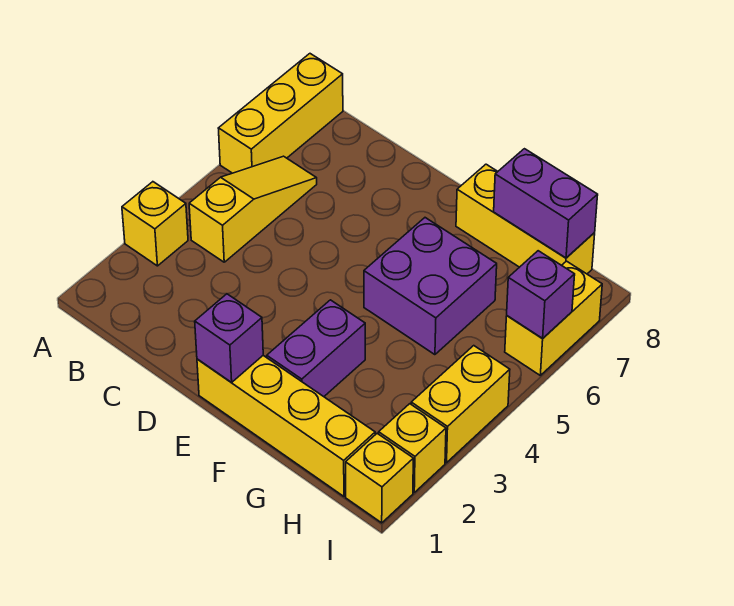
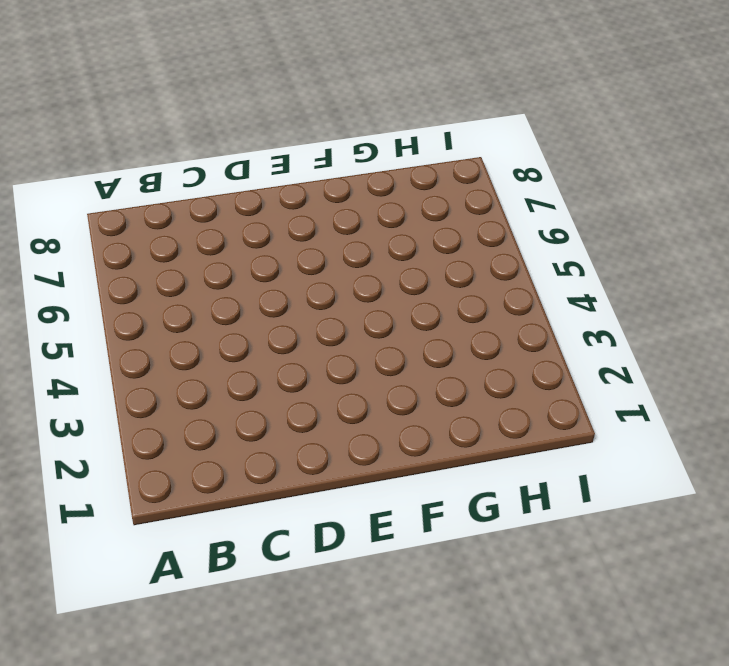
none -> yellow brick A3 level 1
none -> yellow brick A6:A8 level 1
none -> yellow slope B4:B6 level 1 top 4

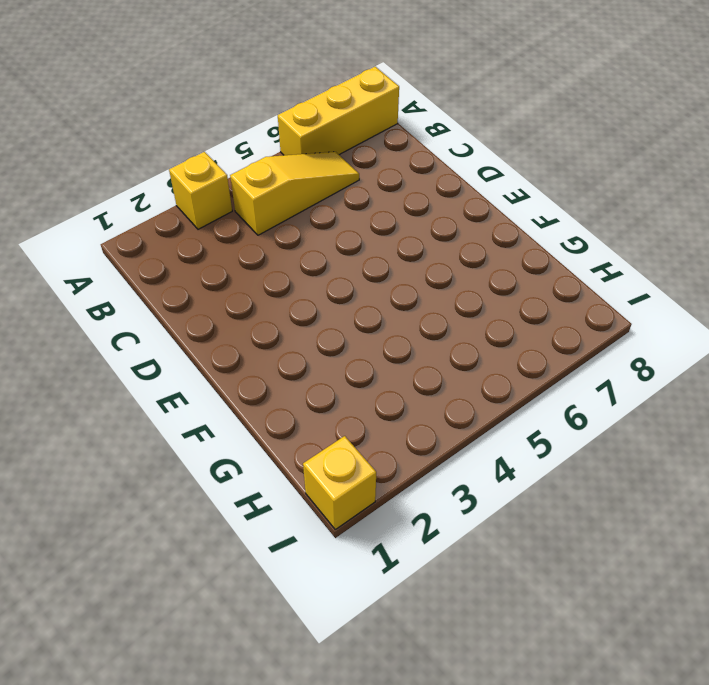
none -> yellow brick E1:H1 level 1
none -> purple brick F2:F3 level 1
none -> purple brick F5:G6 level 1

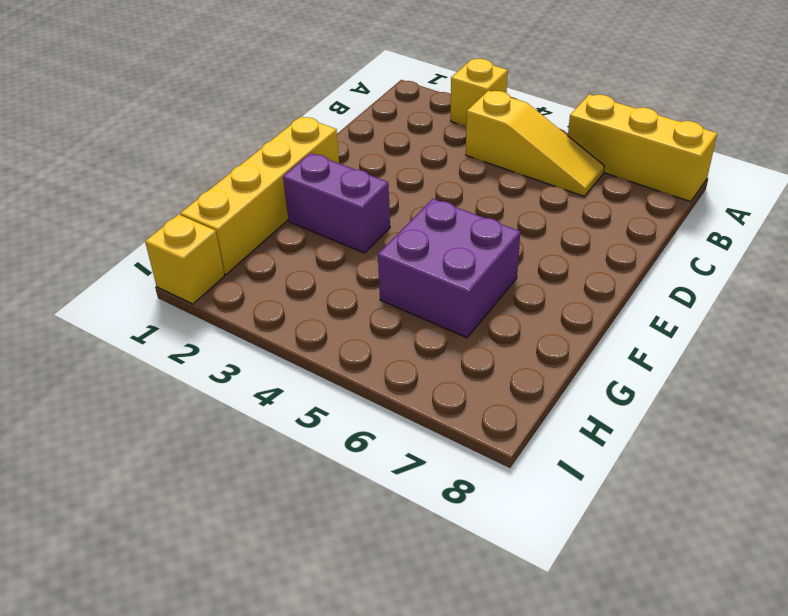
none -> yellow brick F8:H8 level 1
none -> yellow brick I2 level 1
none -> yellow brick I3:I4 level 1

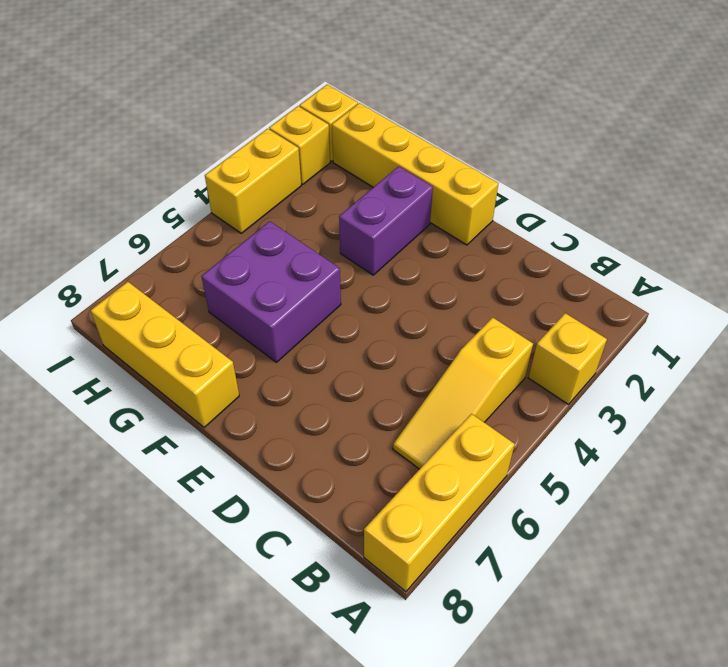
none -> yellow brick I6:I7 level 1
none -> purple brick E1 level 2
none -> purple brick G8:H8 level 2

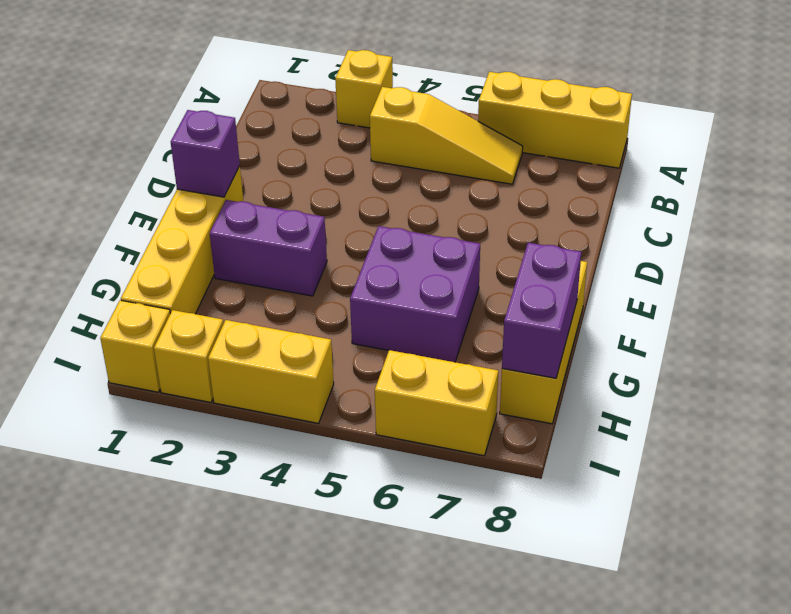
none -> purple brick I6 level 2

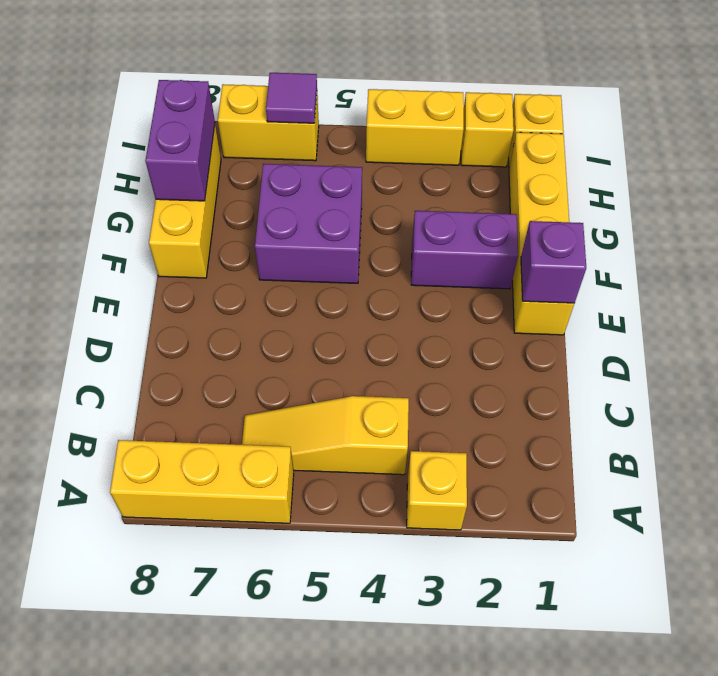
purple tile I6 level 2 -> purple brick I6 level 2

